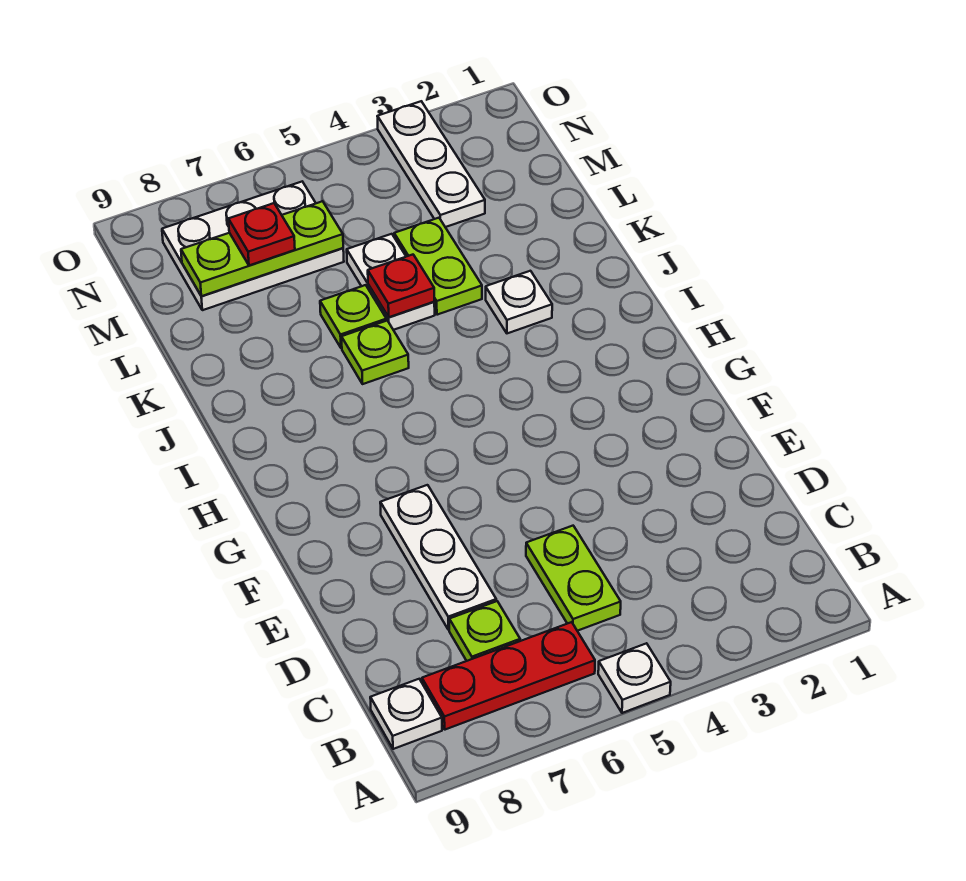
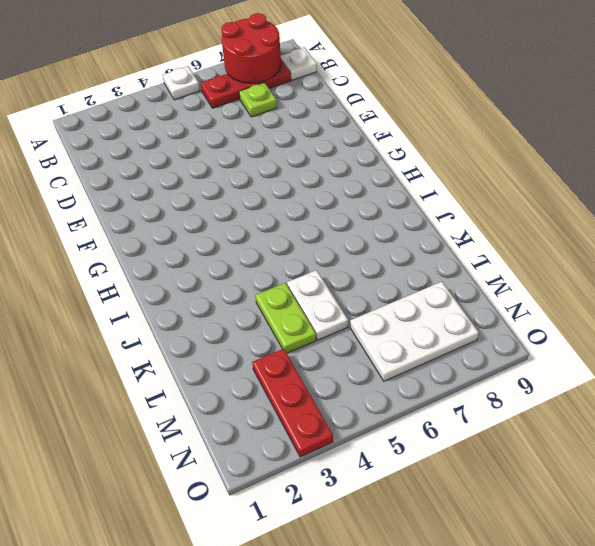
red round brick A7:B8 level 2 -> none
red plate M3:O3 level 1 -> white plate M3:O3 level 1
none -> lime plate C5:D5 level 1
none -> white plate D7:F7 level 1
none -> white plate J3 level 1

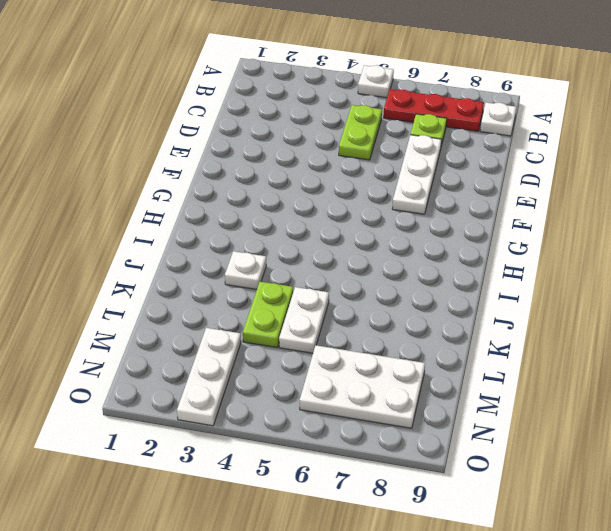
none -> lime plate J6 level 1
none -> lime plate K6 level 1
none -> red plate K5 level 2

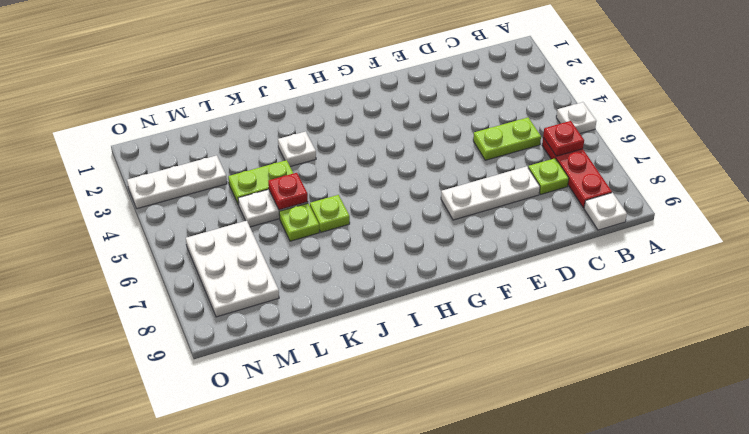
red plate B6 level 2 -> red plate M7 level 3
none -> lime plate M6:M8 level 2

